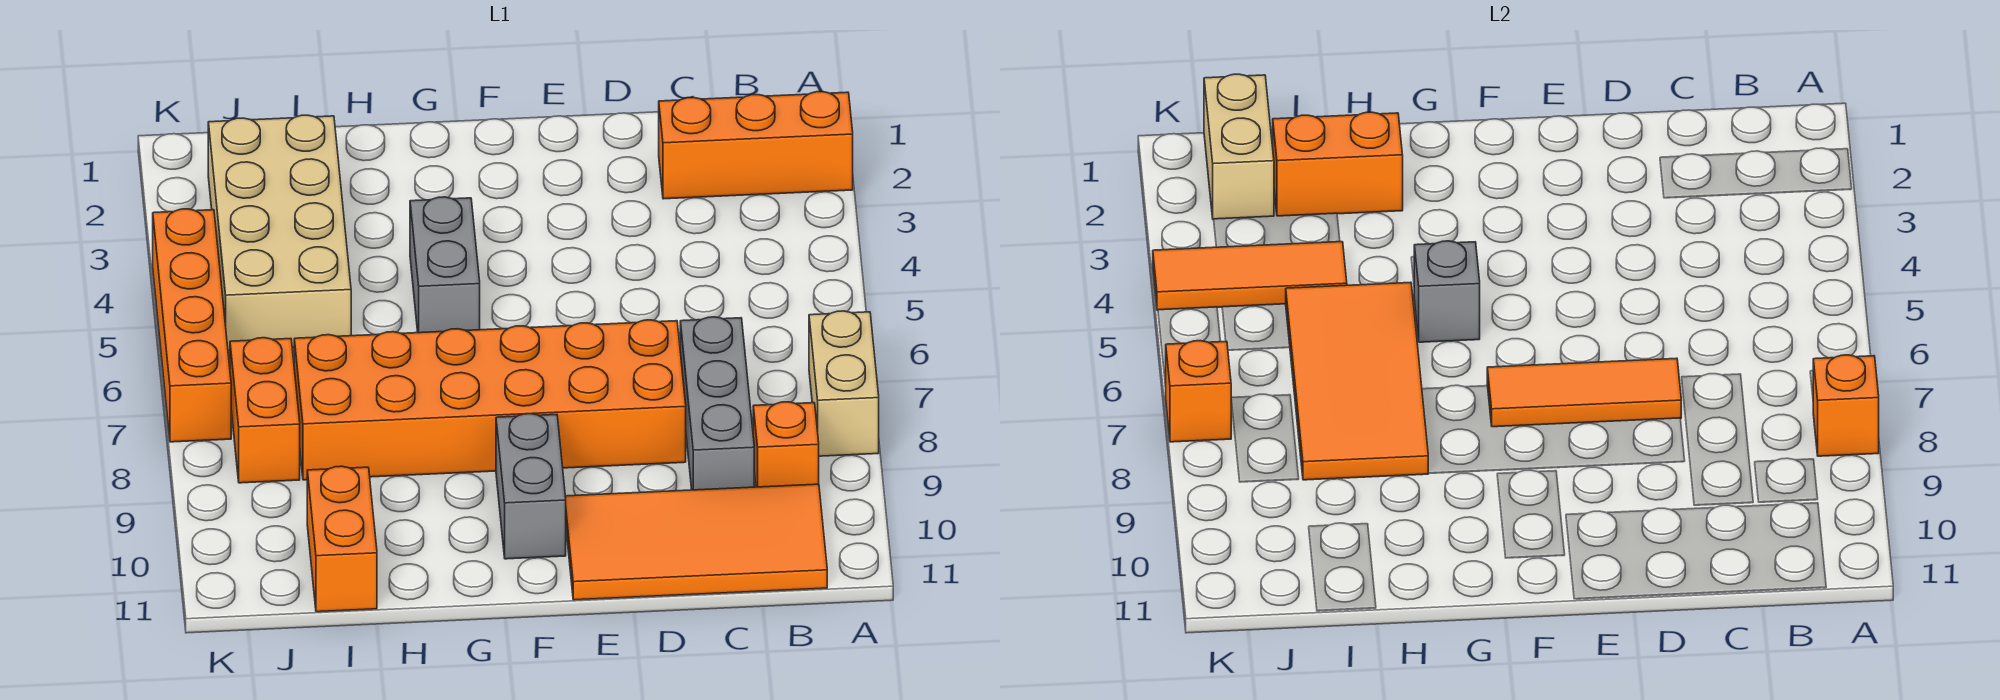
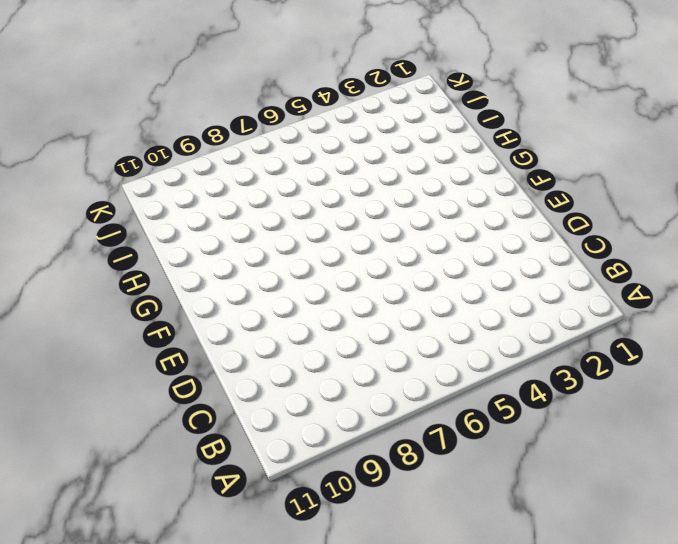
none -> orange brick A2:C2 level 1
none -> tan brick A7:A8 level 1
none -> orange brick B9 level 1

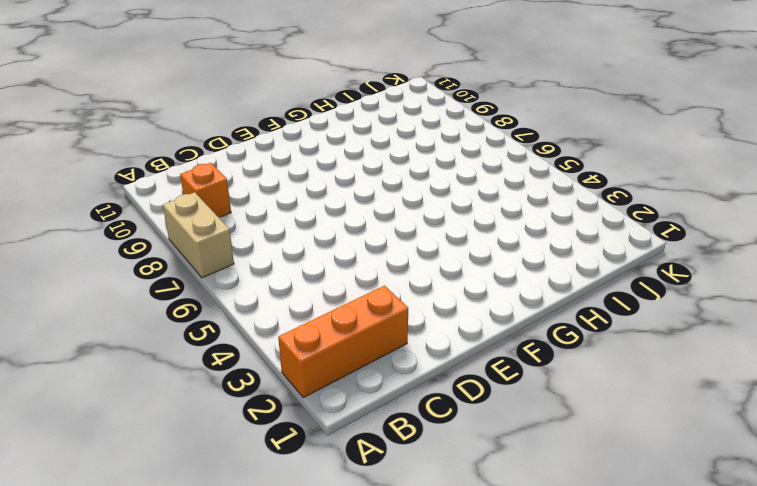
none -> orange tile B10:E11 level 1
none -> grey brick C7:C9 level 1
none -> orange brick D7:I8 level 1

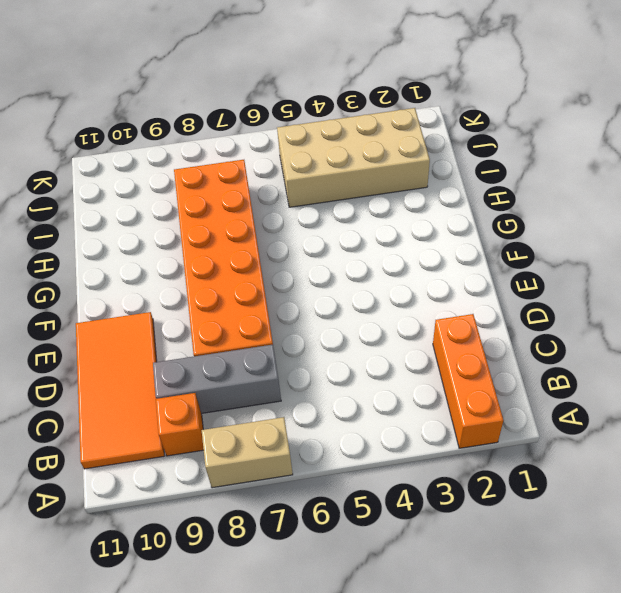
none -> grey brick F9:F10 level 1
none -> grey brick G4:G5 level 1
none -> orange brick I10:I11 level 1

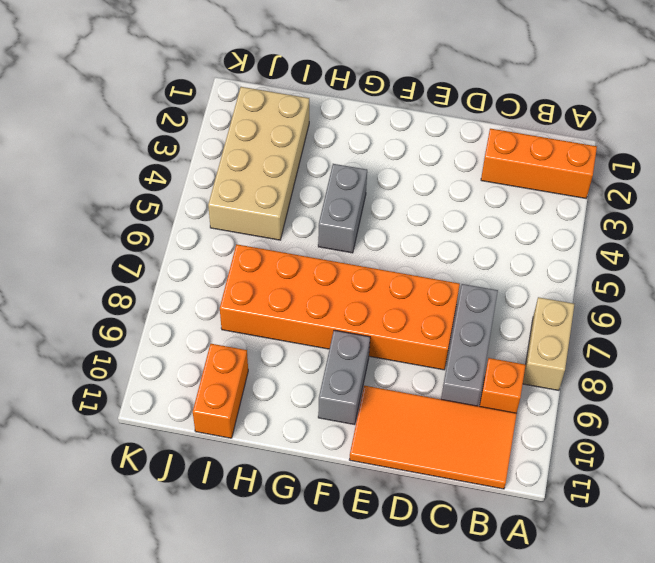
none -> orange brick J7:J8 level 1
none -> orange brick K4:K7 level 1
none -> orange brick A8 level 2

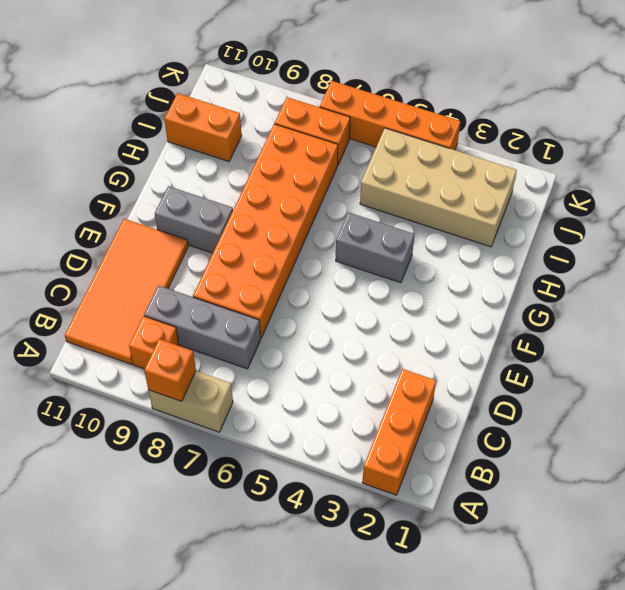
none -> orange tile D7:F7 level 2
none -> grey brick G5 level 2
none -> orange brick H2:I2 level 2

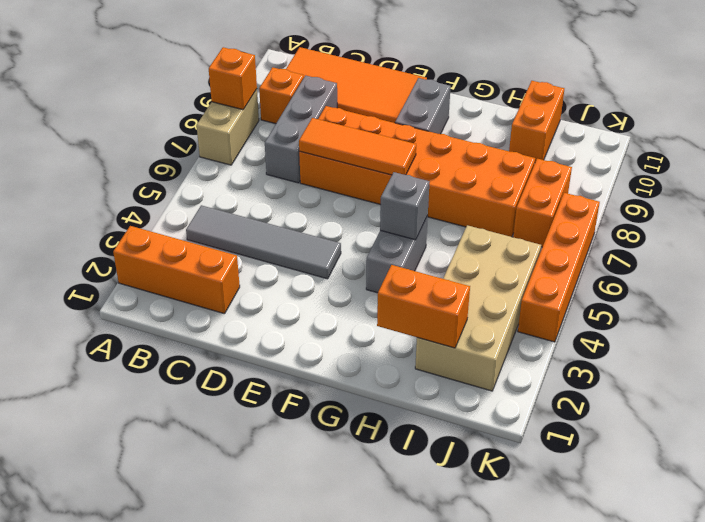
grey tile B4:E4 level 1 -> none
none -> orange tile H5:I8 level 2
none -> orange tile I4:K4 level 2
none -> tan brick J1:J2 level 2

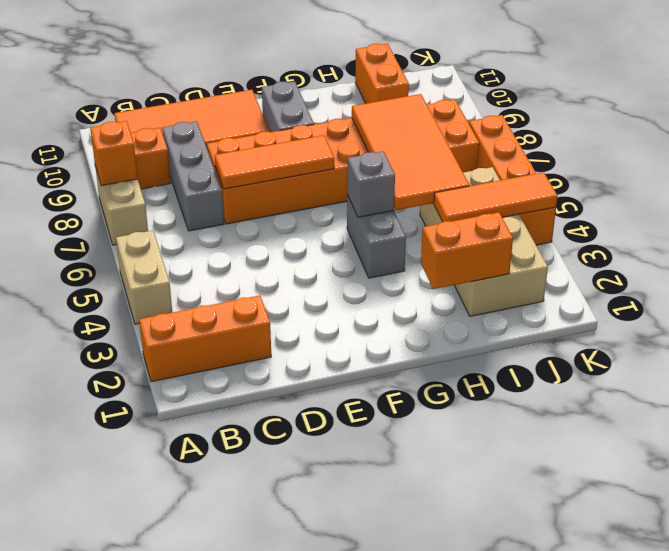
tan brick A4:A5 level 1 -> tan brick J1:J2 level 2
none -> orange brick K7 level 2

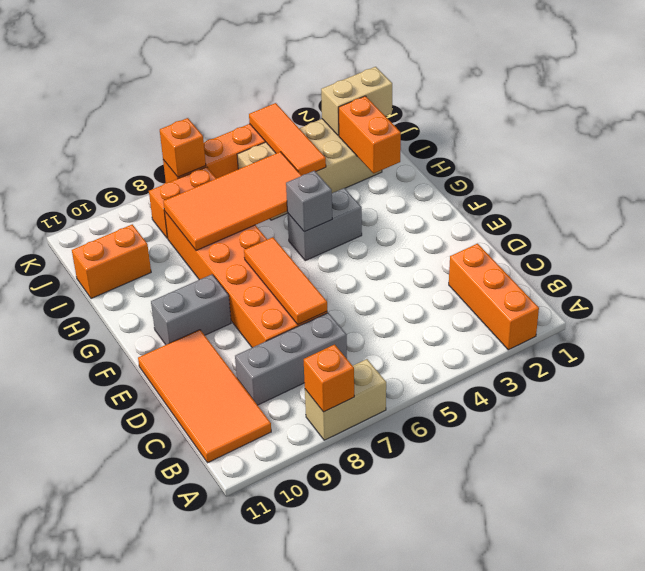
none -> orange brick B9 level 1

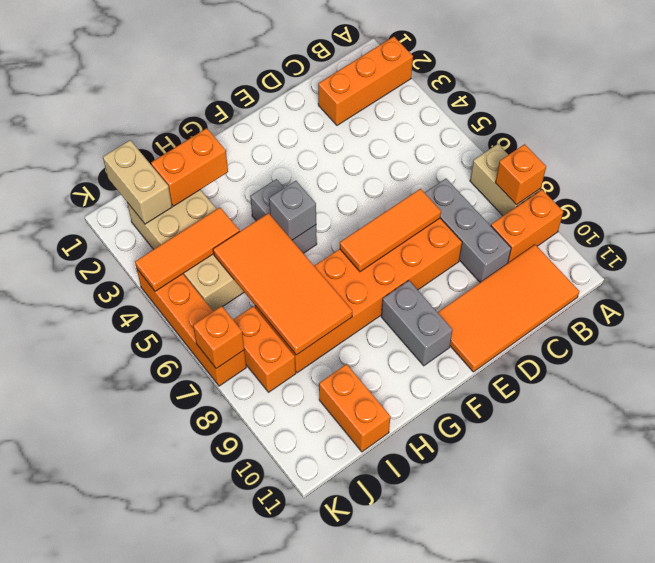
orange brick A9:B9 level 1 -> orange brick B9 level 1

